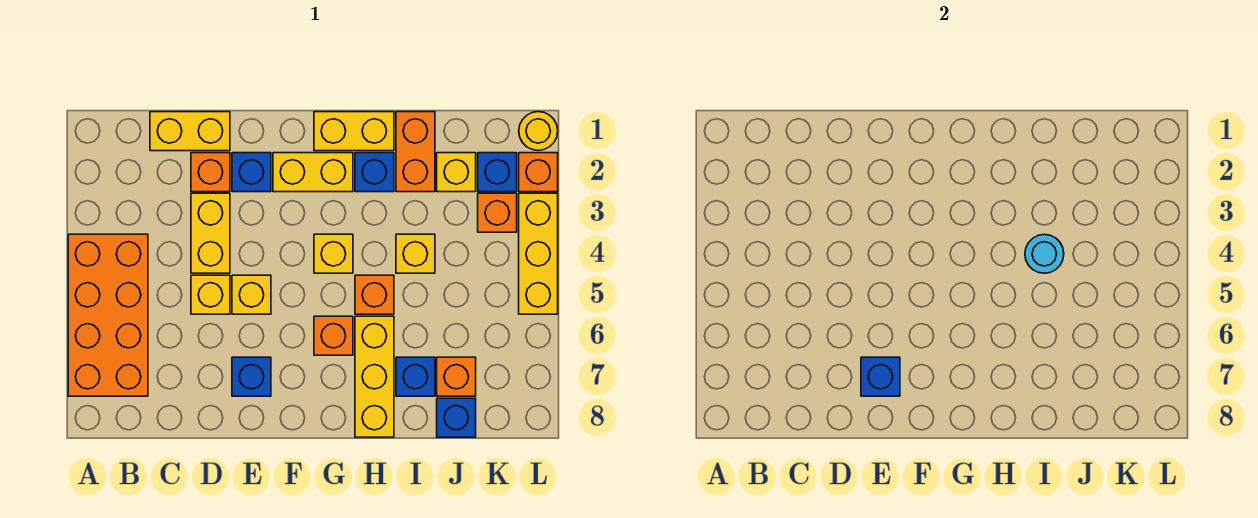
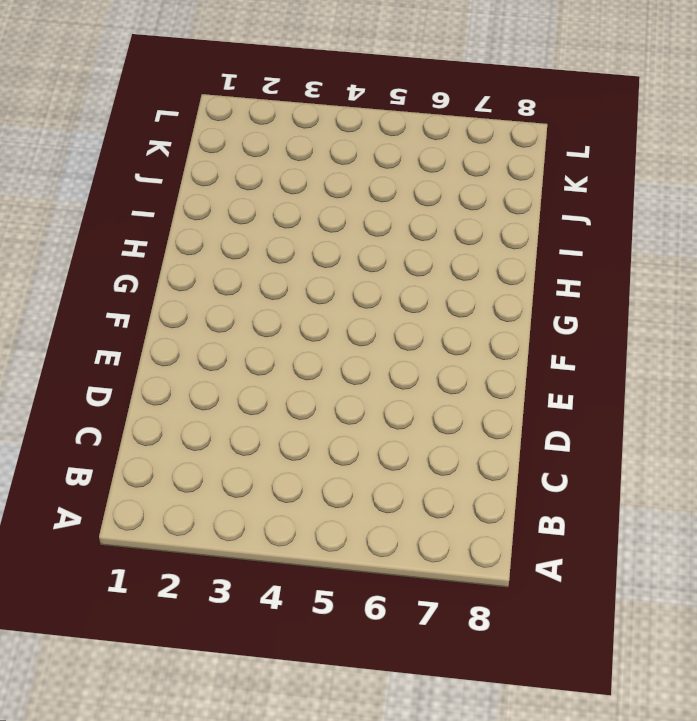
none -> orange brick A4:B7 level 1
none -> yellow brick C1:D1 level 1
none -> orange brick D2 level 1

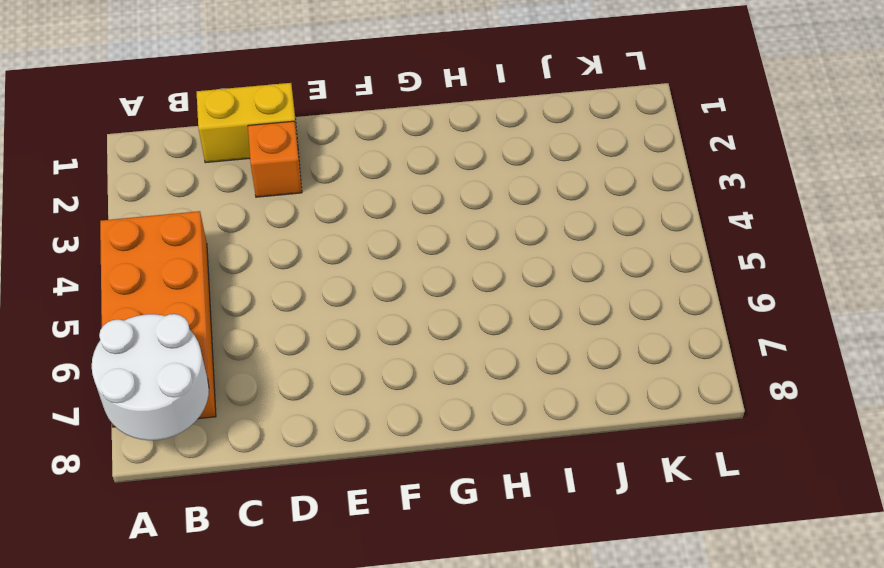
white round brick A7:B8 level 2 -> none
none -> yellow brick D3:D4 level 1
none -> yellow brick D5 level 1
none -> blue brick E2 level 1

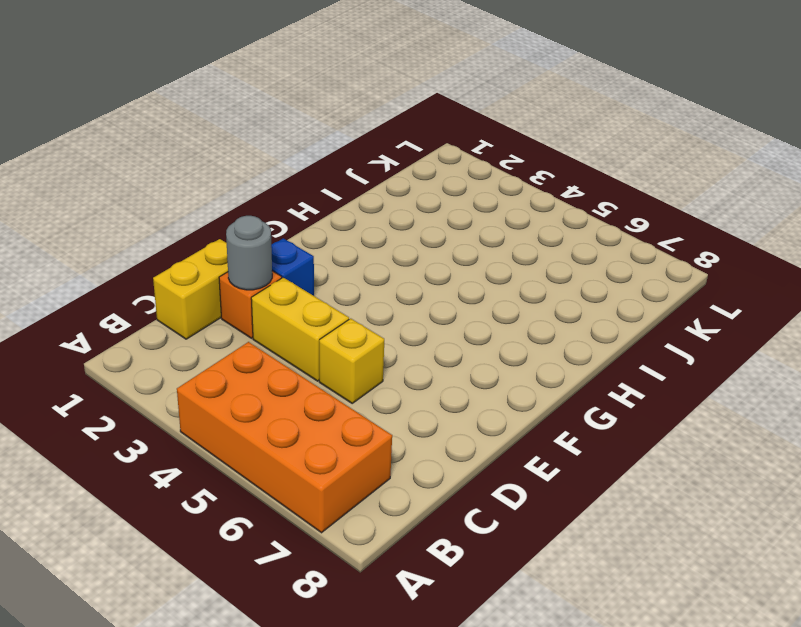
grey round brick D2 level 2 -> none
none -> yellow brick E5 level 1
none -> blue brick E7 level 1
none -> yellow brick F2:G2 level 1

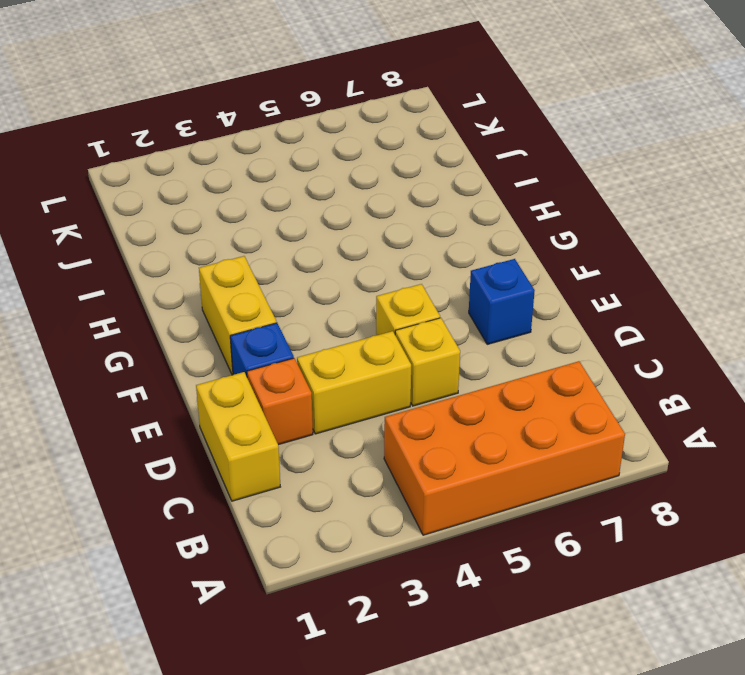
none -> yellow brick G1:H1 level 1
none -> yellow brick G4 level 1
none -> orange brick G6 level 1

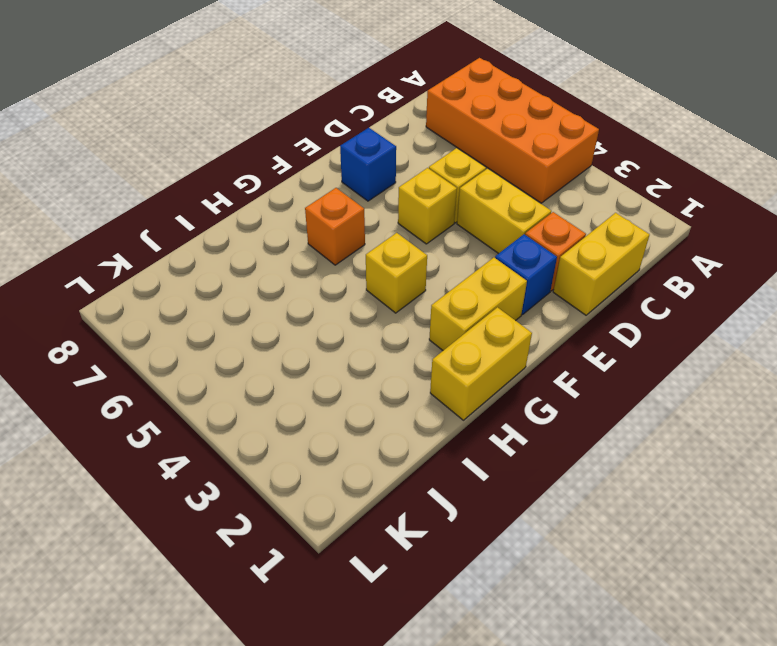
none -> blue brick H2 level 1
none -> orange brick H5 level 1
none -> yellow brick H6:H8 level 1

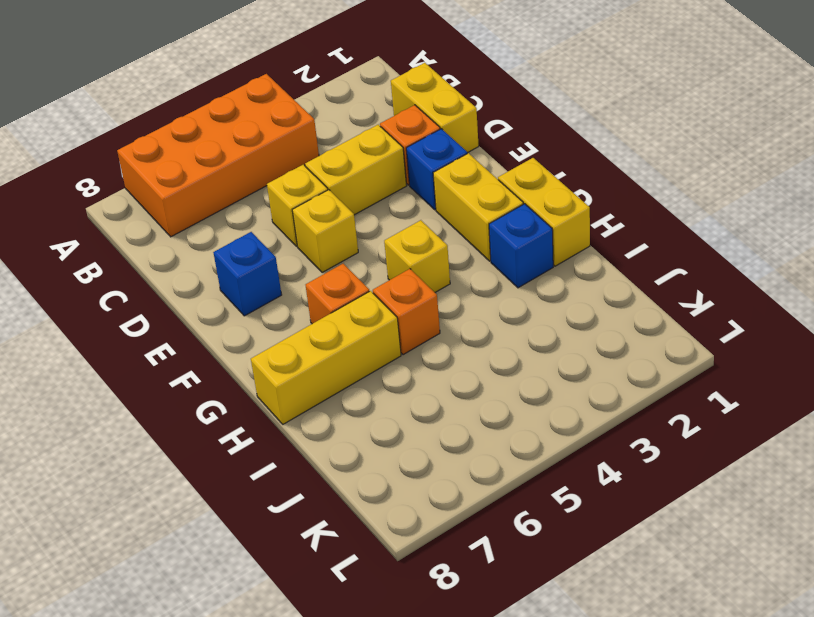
none -> orange brick I1:I2 level 1
none -> yellow brick I4 level 1
none -> blue brick I7 level 1

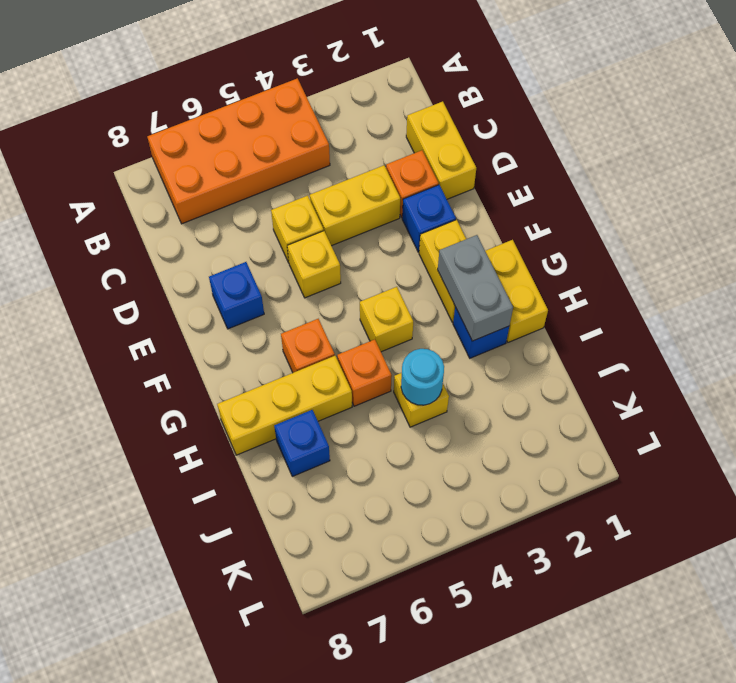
grey brick G2:H2 level 2 -> none
none -> orange brick I1:I2 level 1
none -> yellow brick J2 level 1
none -> orange brick J7 level 1

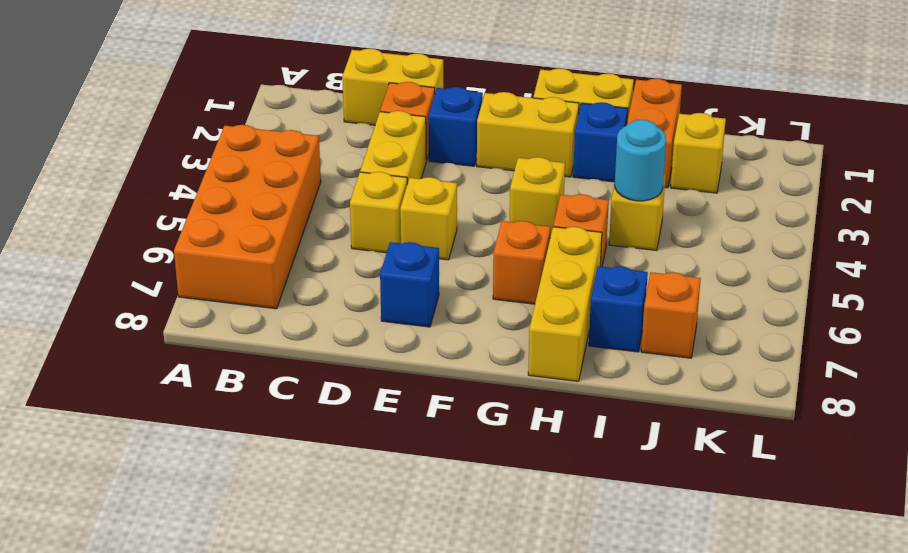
none -> blue brick J8 level 1
none -> blue brick K2 level 1
none -> orange brick K3 level 1

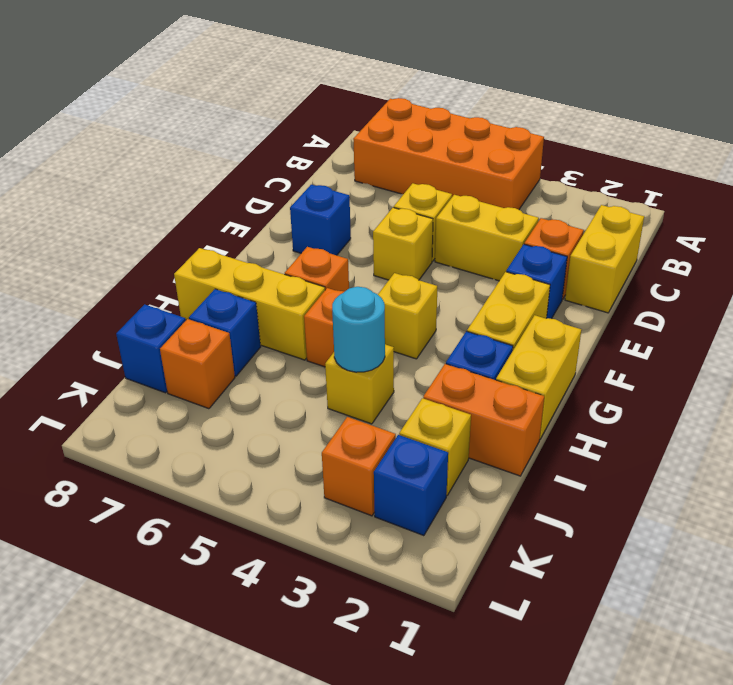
none -> yellow round brick L1 level 1
none -> orange brick L2 level 1
none -> yellow brick L3:L5 level 1

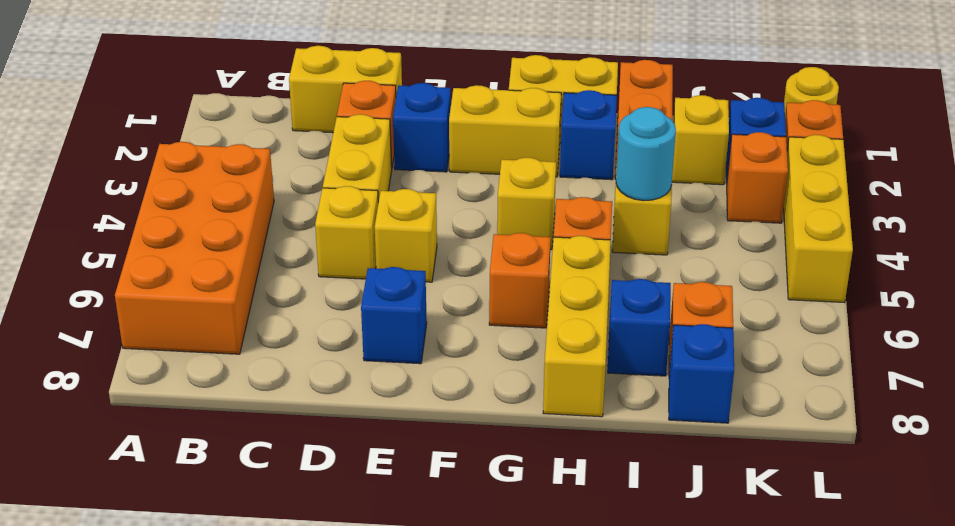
none -> blue brick E7 level 2

